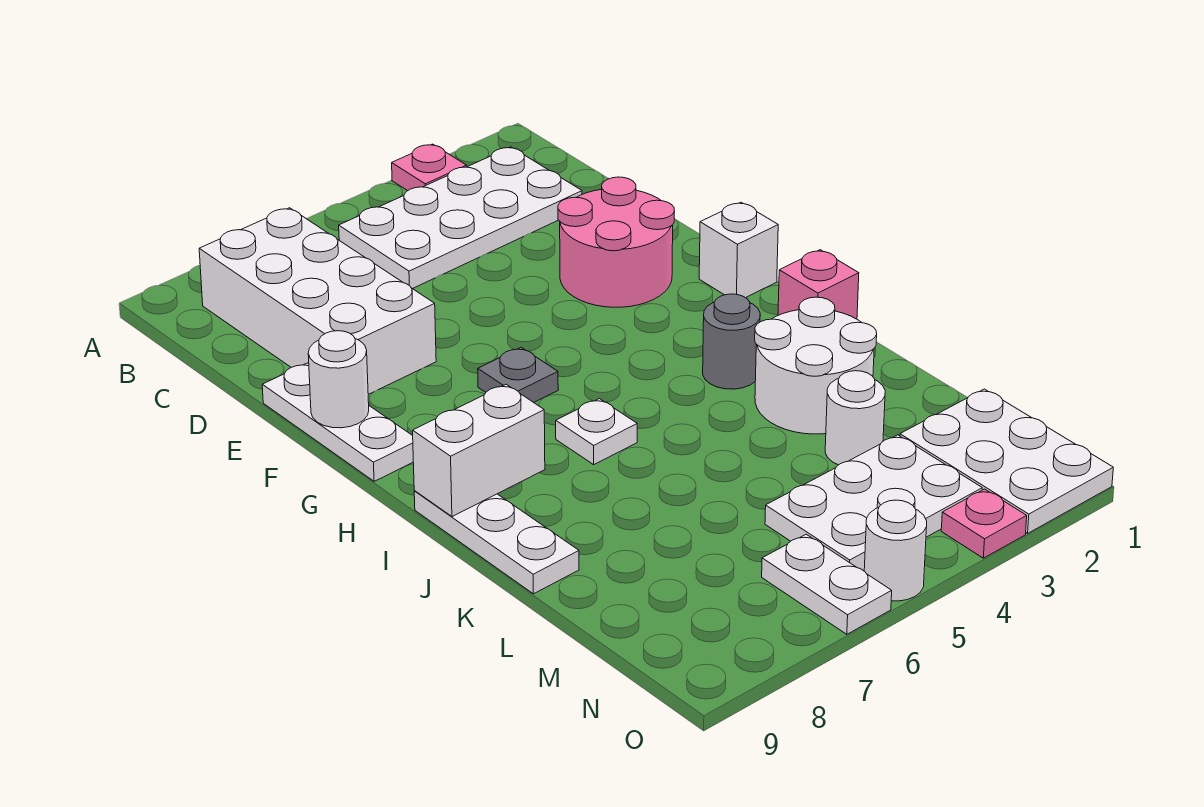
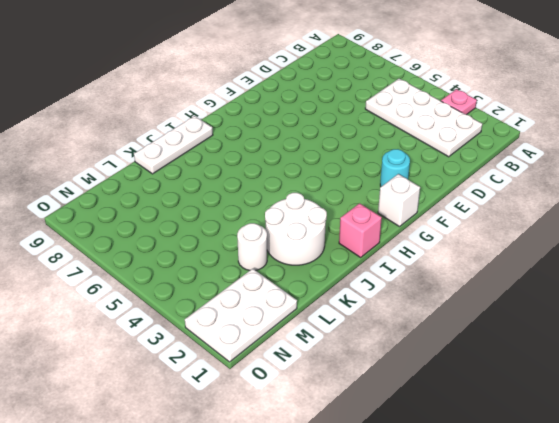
cyan round brick F2 level 1 -> pink round brick E2:F3 level 1
none -> white brick B7:E8 level 1
none -> white plate E9:G9 level 1
none -> grey plate G6 level 1

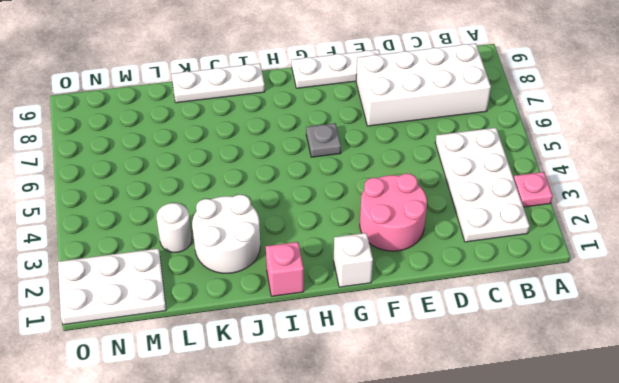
none -> grey round brick I3 level 1
none -> white plate I6 level 1
none -> white plate M3:N5 level 1

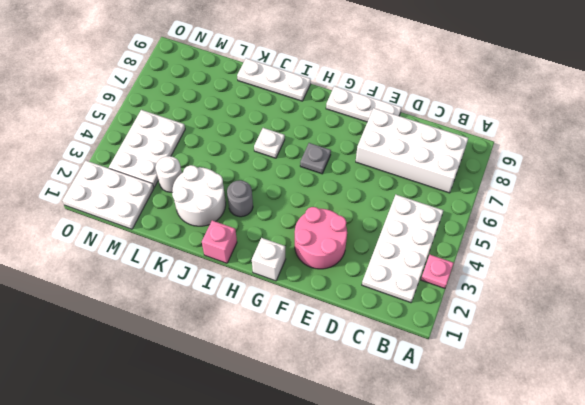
none -> white plate N6:O6 level 1
none -> pink plate O3 level 1
none -> white round brick O5 level 1

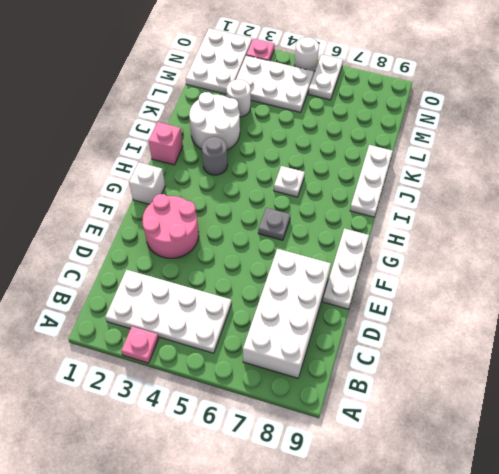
none -> white round brick F9 level 2
none -> white brick I8:I9 level 2

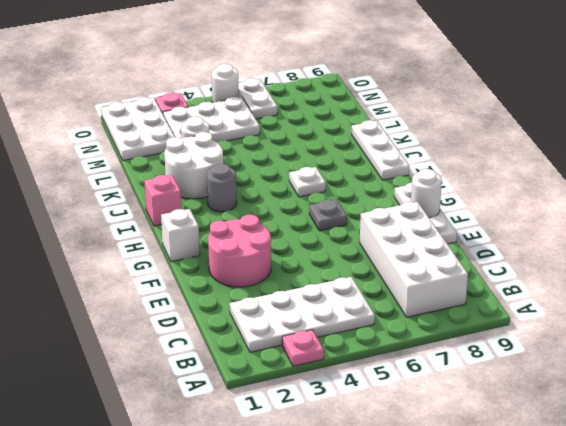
none -> white brick I8:I9 level 2

